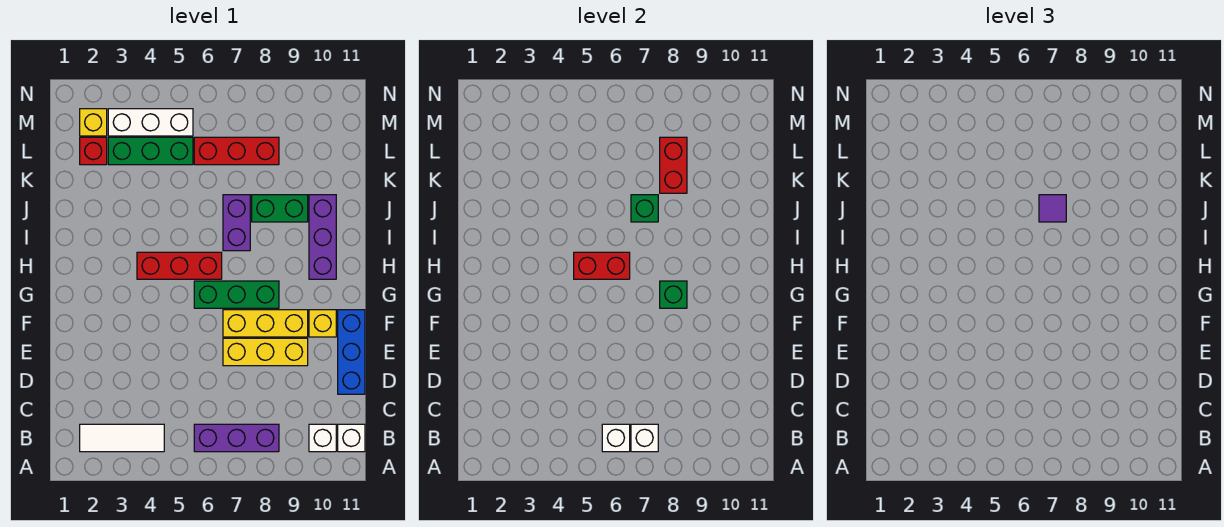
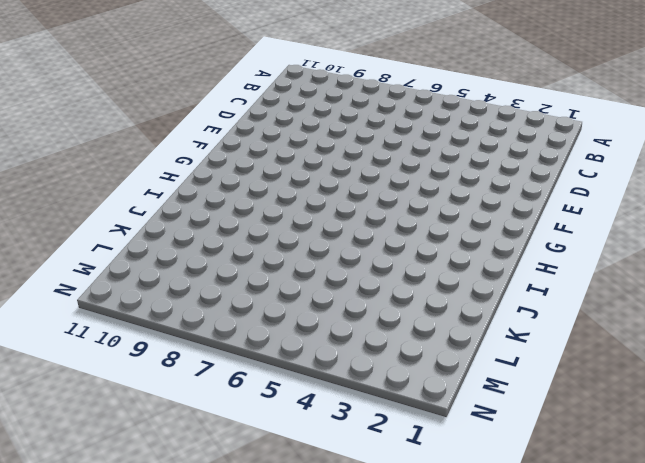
none -> white tile B2:B4 level 1
none -> purple brick B6:B8 level 1
none -> white brick B10 level 1

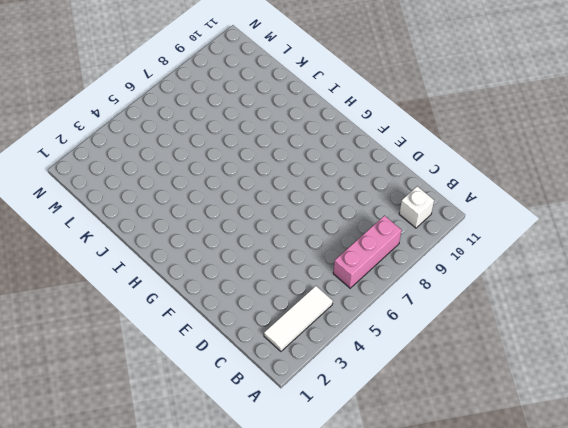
pink brick B6:B8 level 1 -> purple brick B6:B8 level 1
none -> white brick B11 level 1
none -> blue brick D11:F11 level 1
none -> yellow brick E7:E9 level 1

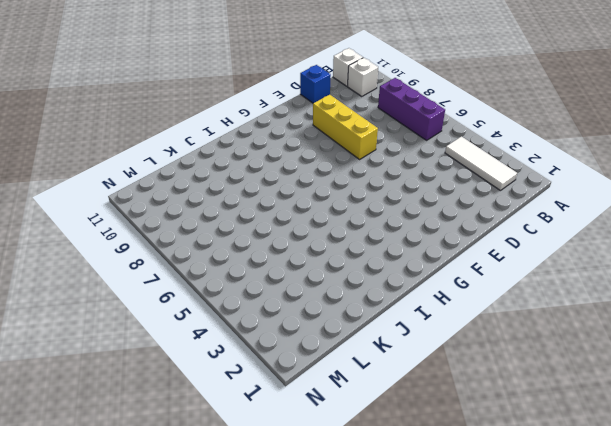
blue brick D11 level 1 -> blue brick D11:F11 level 1
none -> yellow brick F7:F9 level 1
none -> yellow brick F10 level 1
none -> green brick G6:G8 level 1

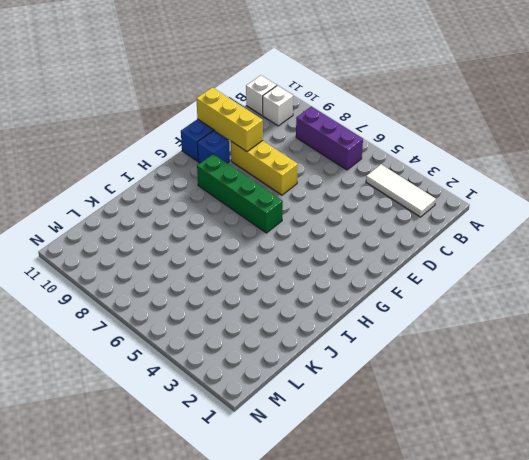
yellow brick E9:E11 level 2 -> yellow brick F7:F9 level 1
blue brick F10 level 1 -> yellow brick F10 level 1
green brick G6:G9 level 1 -> green brick G6:G8 level 1
none -> red brick H4:H6 level 1
none -> purple brick H10:J10 level 1
none -> purple brick I7:J7 level 1

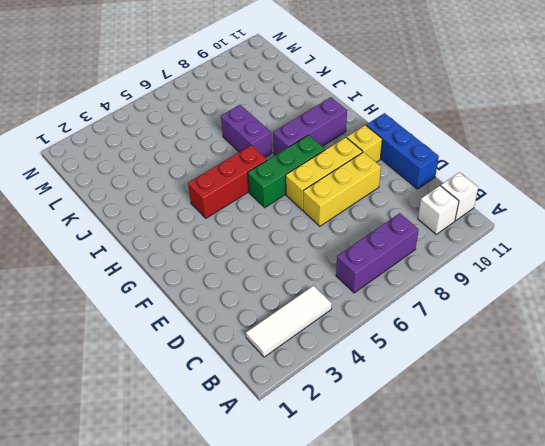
purple brick H8:H10 level 1 -> purple brick H10:J10 level 1
none -> green brick J8:J9 level 1
none -> red brick L2 level 1
none -> green brick L3:L5 level 1

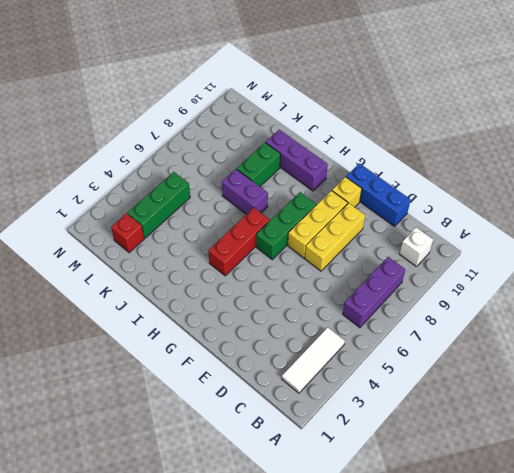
none -> white brick B11 level 1
none -> red brick L6:L8 level 1
none -> yellow brick M2 level 1

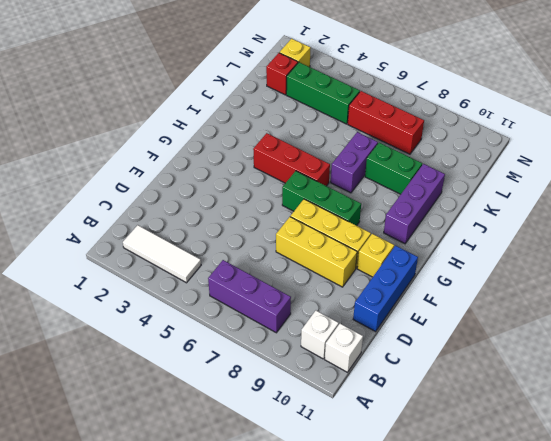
none -> white brick M3:M5 level 1
none -> white brick B6 level 2
none -> white brick B7 level 2

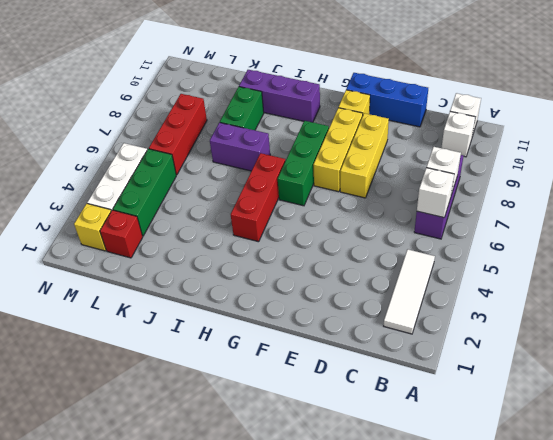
none -> green brick G8 level 2
none -> red brick H5:H6 level 2
none -> green brick J7 level 2

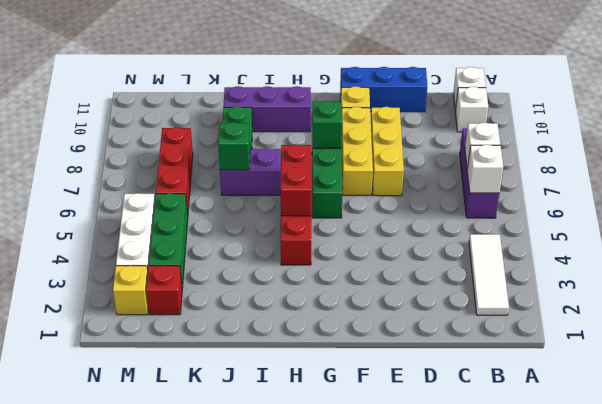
none -> red brick K8:L8 level 2
none -> purple tile J7 level 3

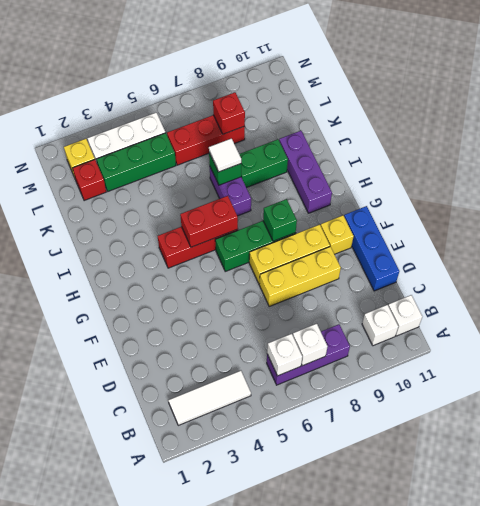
white tile J7 level 3 -> purple tile J7 level 3
red brick L8 level 2 -> red brick K8:L8 level 2

